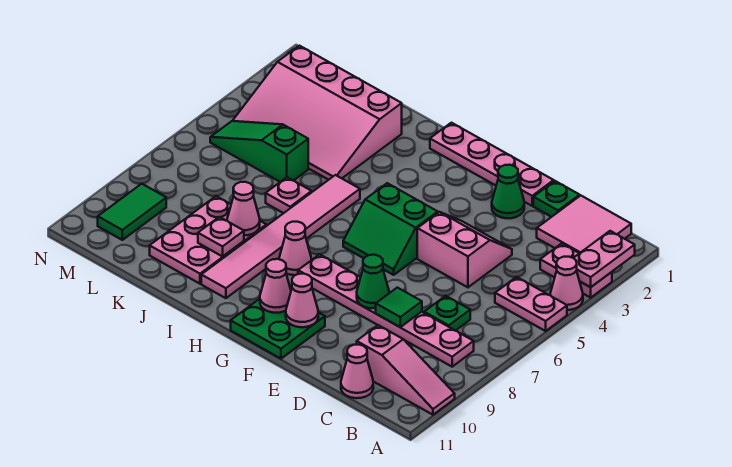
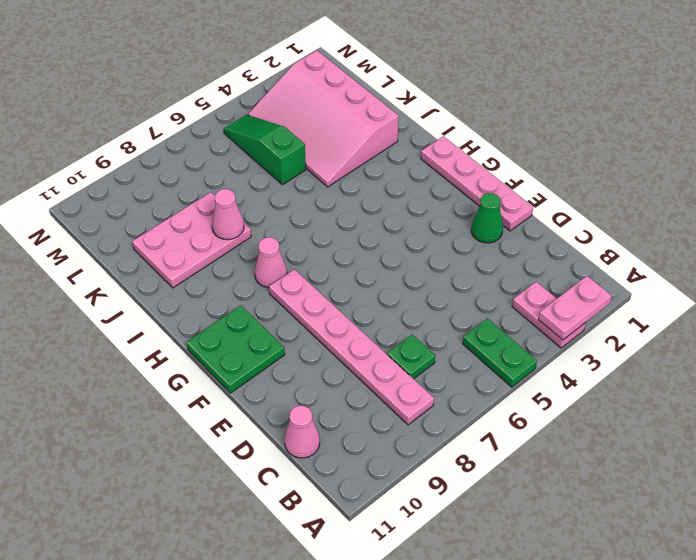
green plate A5:B5 level 1 -> pink plate A5:B5 level 1
none -> pink cone A4 level 1
none -> pink slope A10:C10 level 1 top C
none -> pink tile B1:C2 level 1

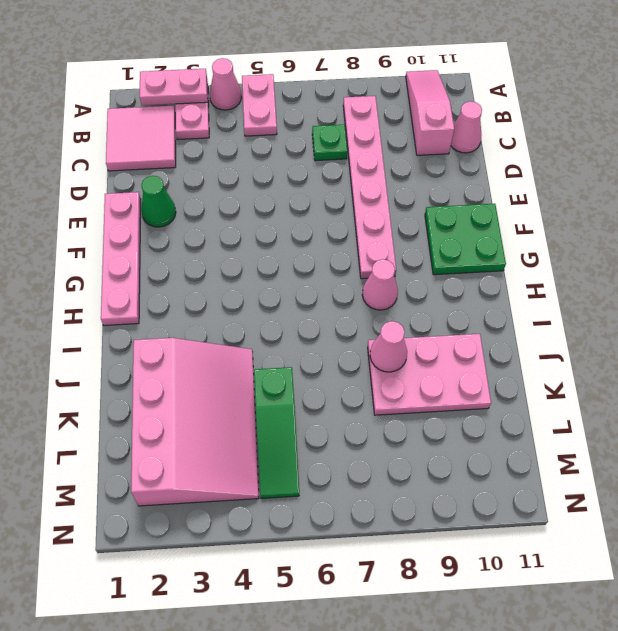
none -> green plate D1 level 1
none -> pink slope D4:E5 level 1 top 5
none -> green slope F5:G6 level 1 top 5

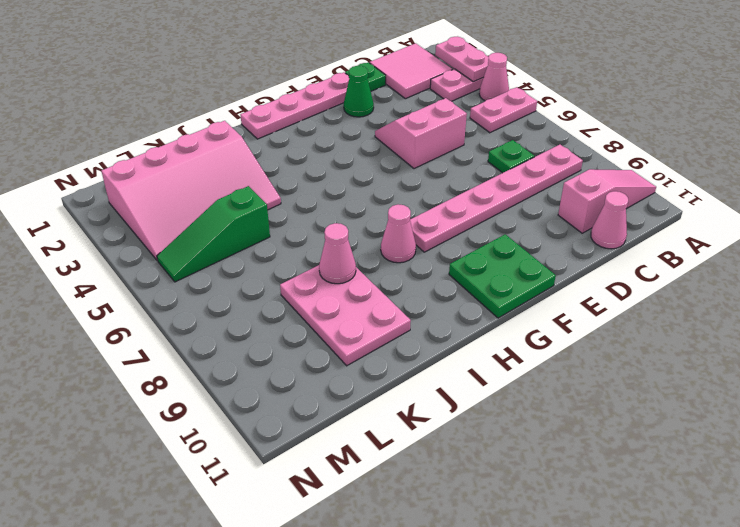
none -> green slope F5:G6 level 1 top 5
none -> pink tile I5:I10 level 1
none -> pink plate J6 level 1

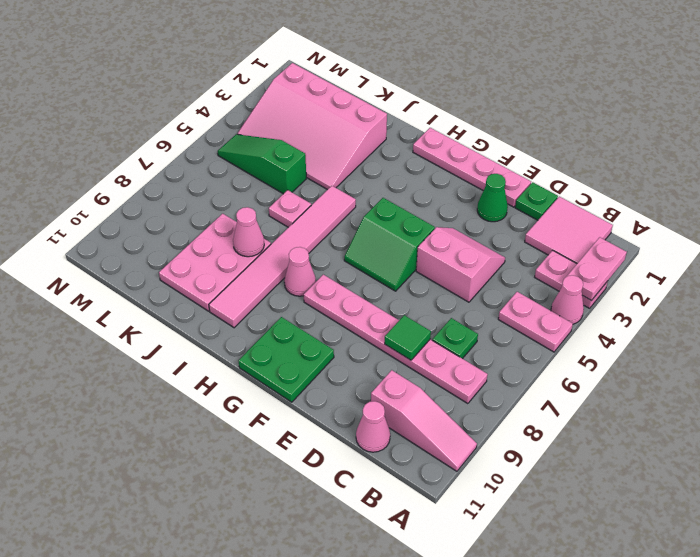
none -> green tile M9:M10 level 1
none -> green cone E8 level 2
none -> pink cone F10 level 2

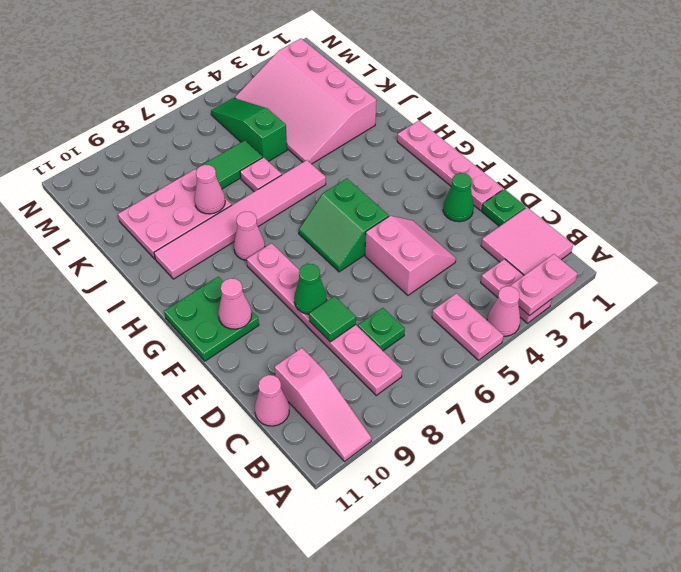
green tile K6:K7 level 1 -> green tile M9:M10 level 1
none -> pink cone G10 level 2
none -> pink plate J9 level 2

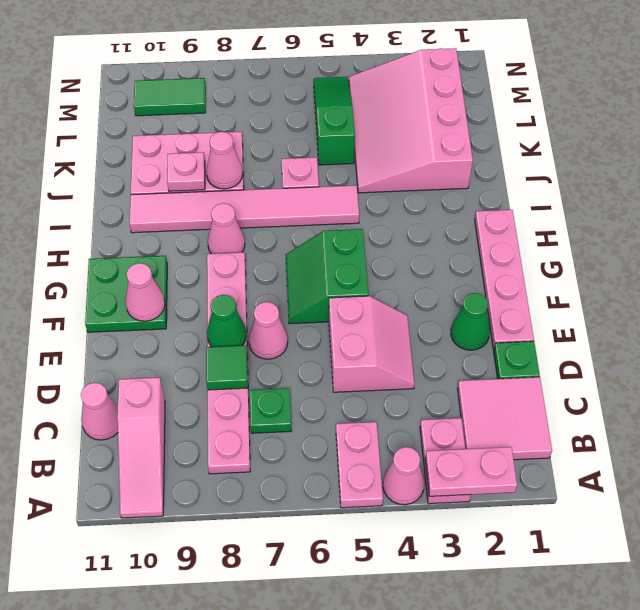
pink cone E7 level 1 -> pink cone G10 level 2

